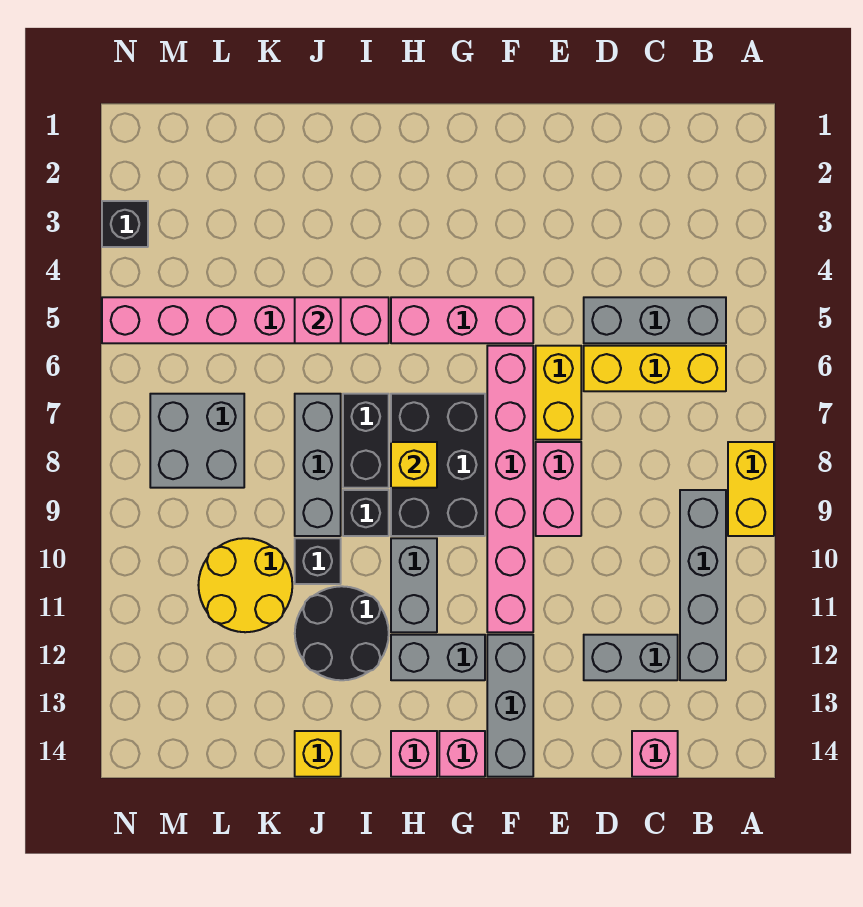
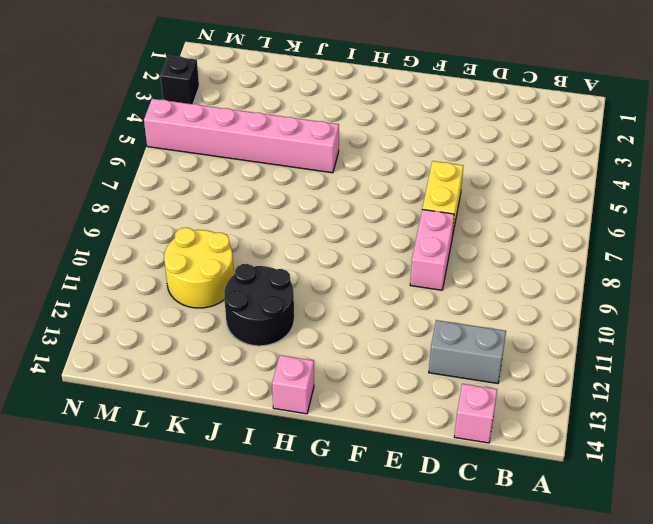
none -> yellow brick A8:A9 level 1
none -> grey brick B5:D5 level 1
none -> yellow brick B6:D6 level 1

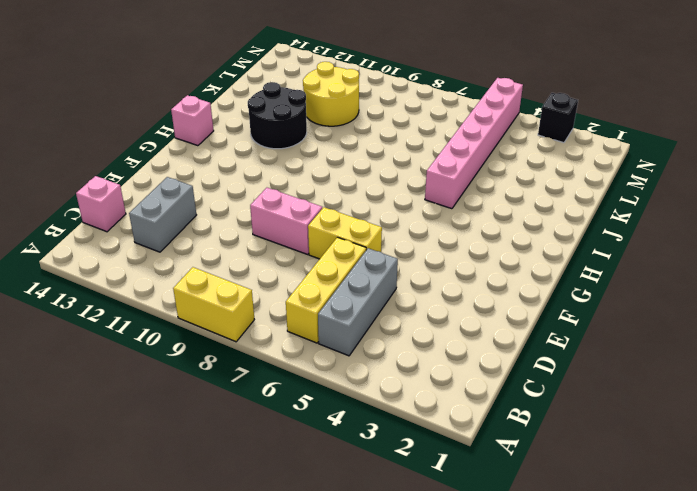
none -> grey brick B9:B12 level 1
none -> pink brick F5:H5 level 1
none -> pink brick F6:F11 level 1

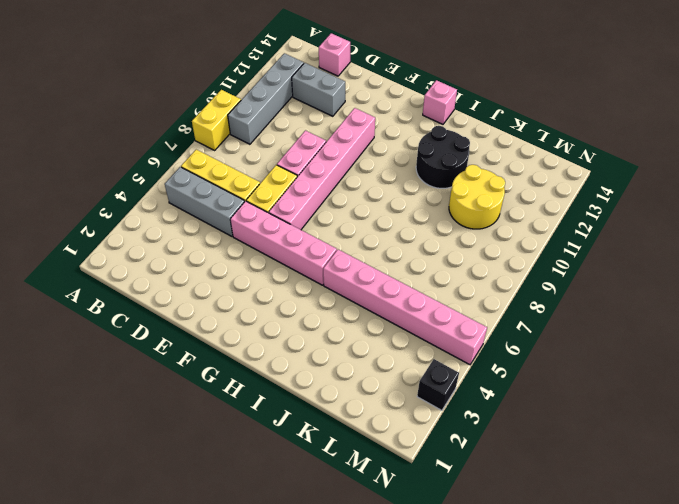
pink brick E5:H5 level 1 -> pink brick F5:H5 level 1
none -> grey brick F12:F14 level 1
none -> black brick G7:H9 level 1
none -> grey brick G12:H12 level 1

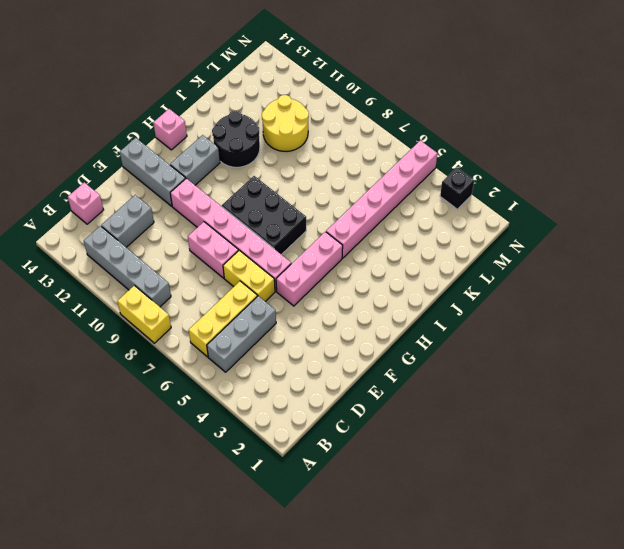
none -> pink brick G14 level 1
none -> grey brick H10:H11 level 1
none -> black brick I7:I8 level 1

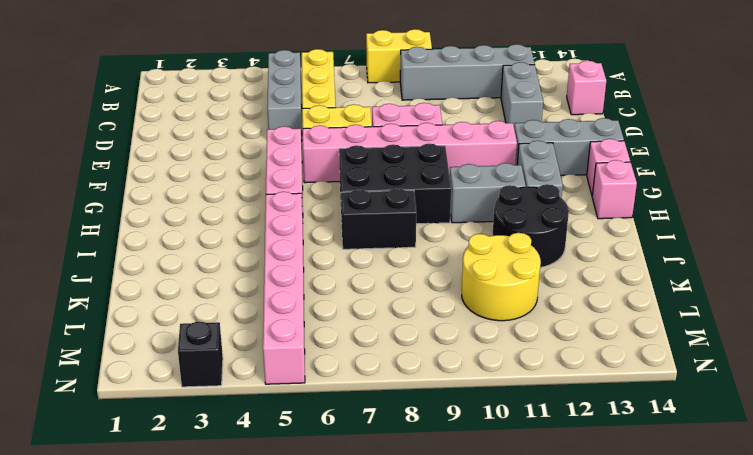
none -> black brick I9 level 1
none -> grey brick J7:J9 level 1
none -> black brick J10 level 1

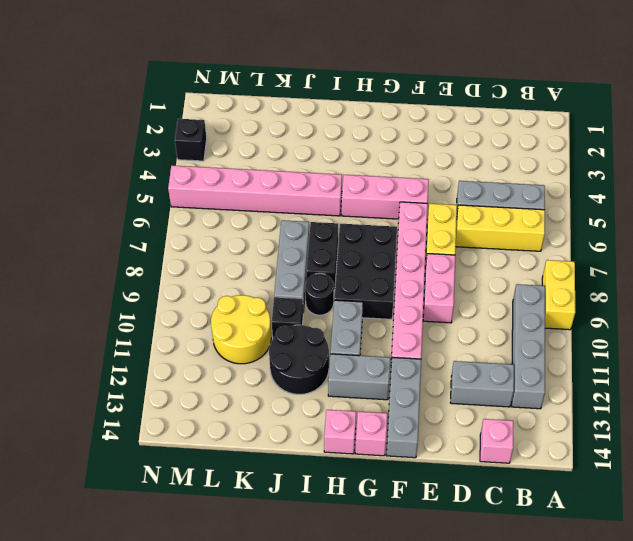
black round brick I9 level 1 -> black brick I9 level 1
none -> yellow brick J14 level 1
none -> grey brick L7:M8 level 1
none -> yellow brick H8 level 2

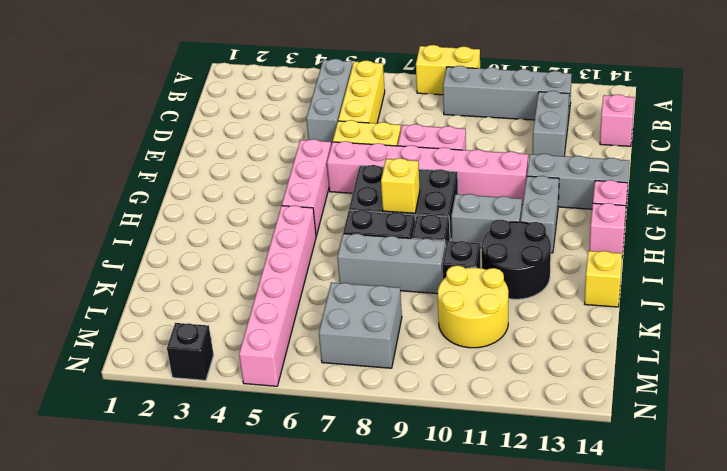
none -> pink brick J5 level 2

